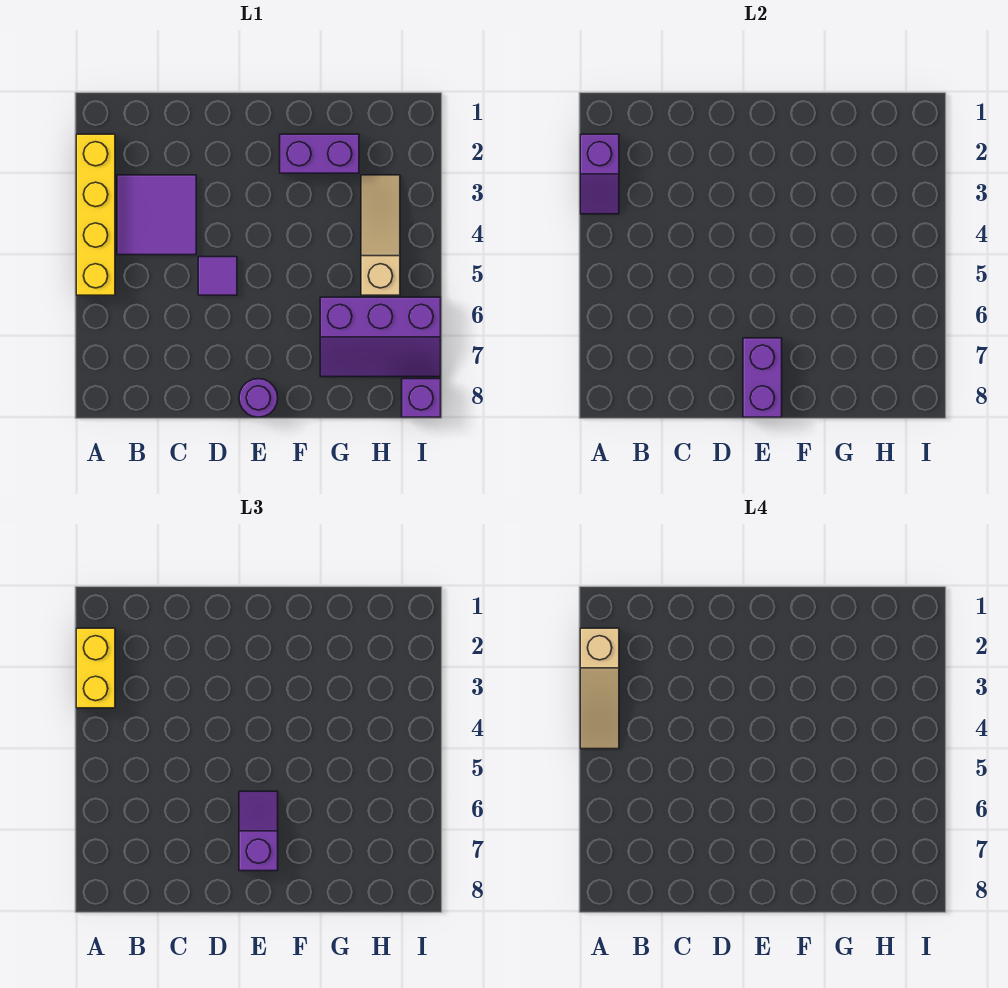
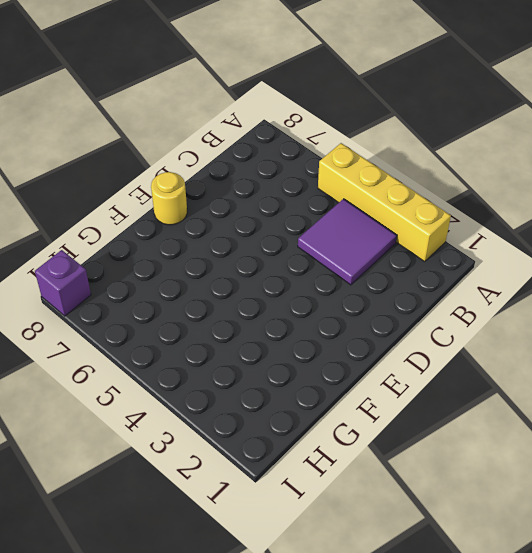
yellow round brick E8 level 1 -> purple round brick E8 level 1
none -> purple tile D5 level 1
none -> purple brick F2:G2 level 1
none -> purple slope G6:I7 level 1 top 6

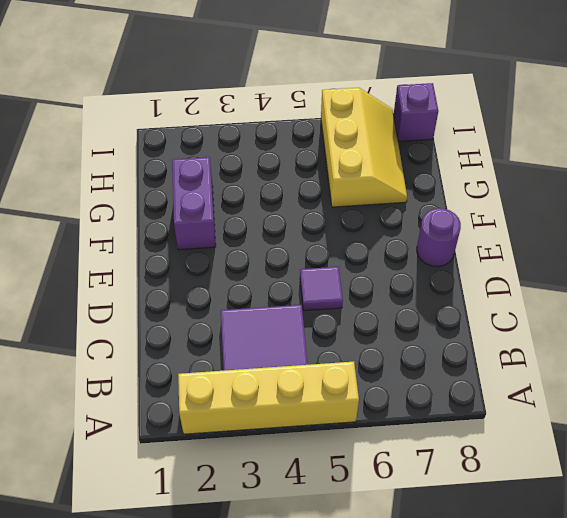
yellow slope G6:I7 level 1 top 6 -> purple slope G6:I7 level 1 top 6
none -> tan slope H3:H5 level 1 top 5
none -> purple slope A2:A3 level 2 top 2
none -> purple brick E7:E8 level 2

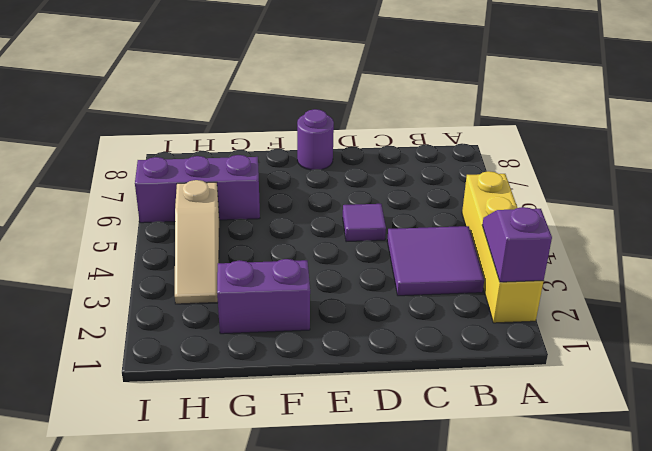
none -> purple brick I8 level 1
none -> purple brick E7:E8 level 2
none -> yellow brick A2:A3 level 3

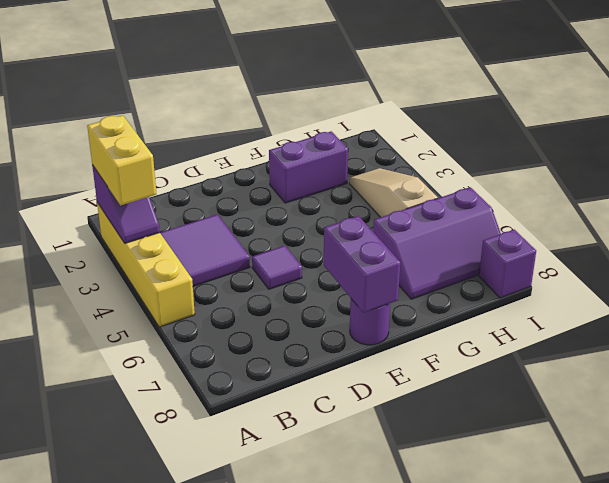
none -> purple slope E6:E7 level 3 top 7
none -> tan slope A2:A4 level 4 top 2

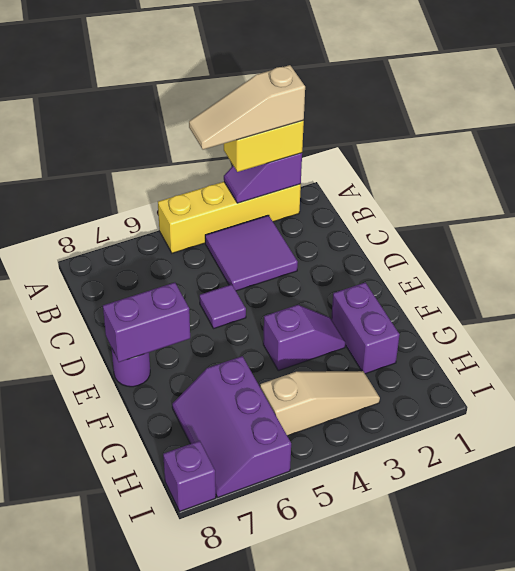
purple slope F3:F4 level 1 top 4 -> purple slope E6:E7 level 3 top 7

